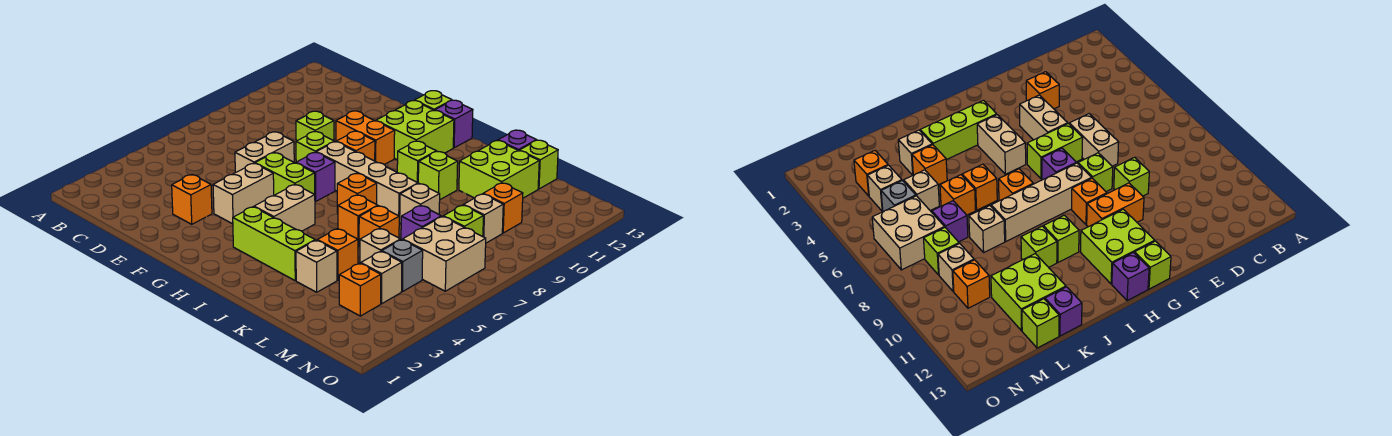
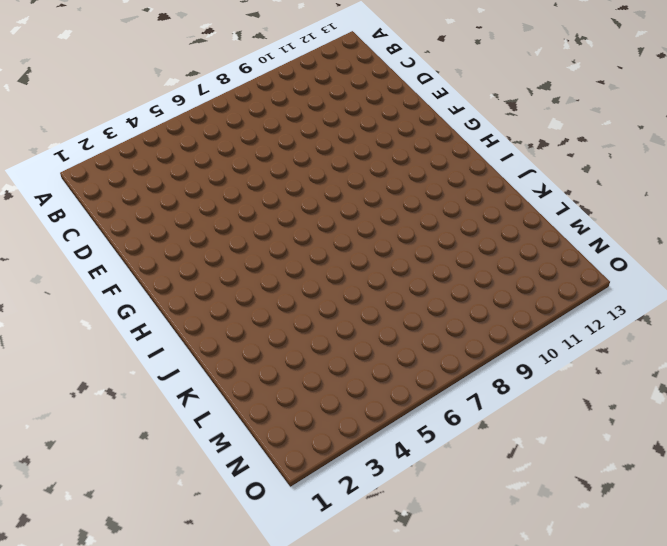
none -> orange brick E3 level 1
none -> tan brick E6:E7 level 1
none -> lime brick E9 level 1
none -> tan brick F4:F5 level 1

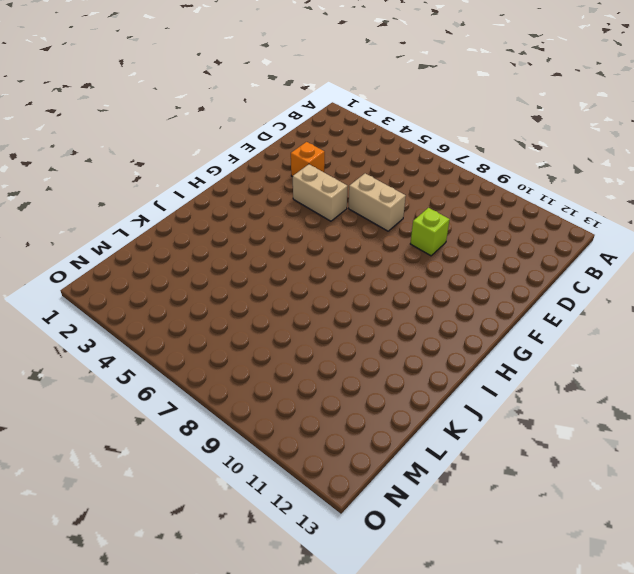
none -> lime brick F6:G6 level 1
none -> lime brick F8 level 1
none -> orange brick F10:G10 level 1
none -> purple brick G7 level 1

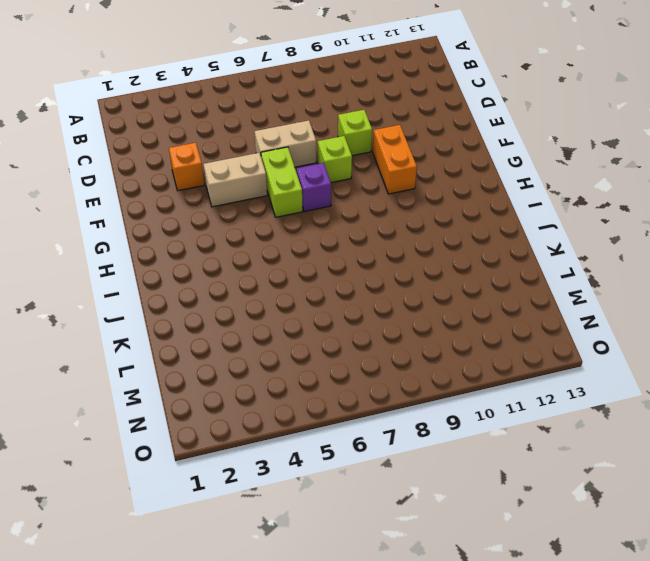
none -> tan brick G8:J8 level 1
none -> orange brick G9 level 1
none -> lime brick G11:H12 level 1
none -> lime brick G13 level 1

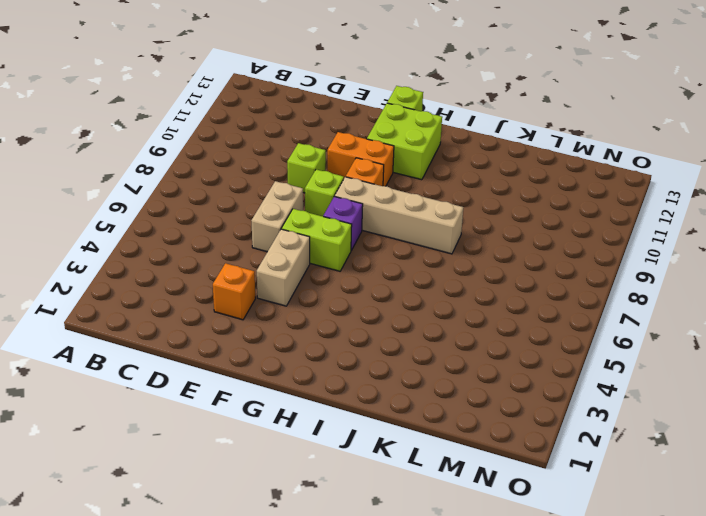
none -> lime brick H3:J3 level 1
none -> tan brick H4:H5 level 1
none -> purple brick H13 level 1
none -> orange brick I7 level 1

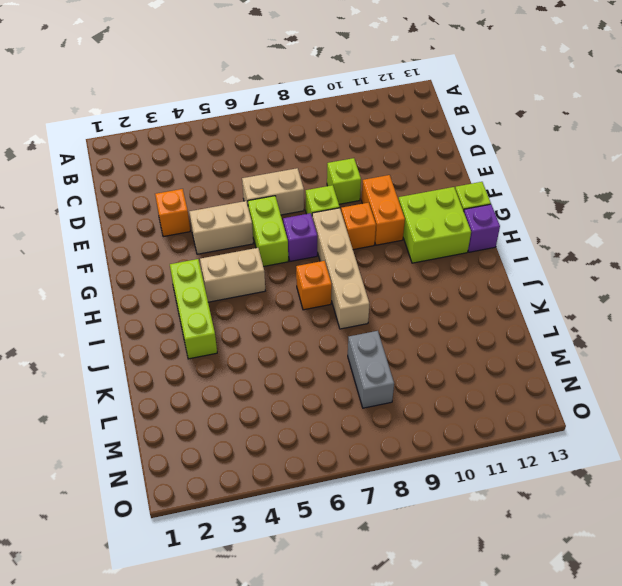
grey brick L8:M8 level 1 -> lime brick M8 level 1
none -> lime brick I10 level 1
none -> orange brick J6 level 1
none -> lime brick J10 level 1
none -> tan brick K3 level 1

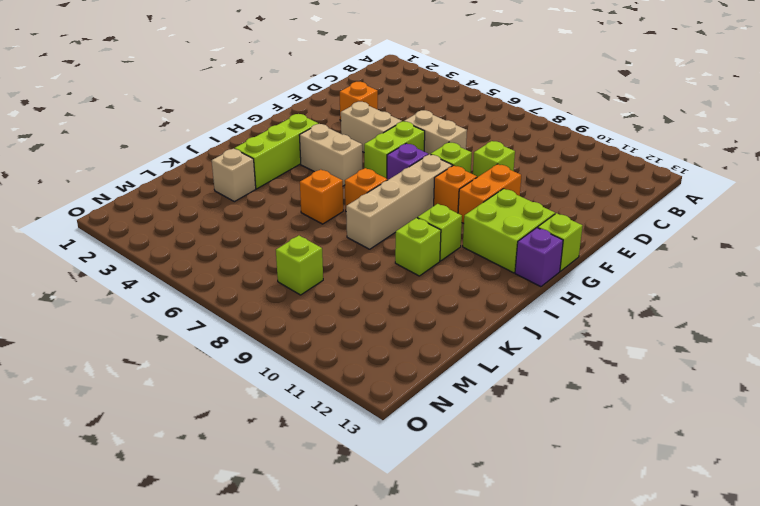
none -> orange brick K4 level 1
none -> orange brick K6 level 1
none -> tan brick K8 level 1
none -> lime brick K11:L12 level 1

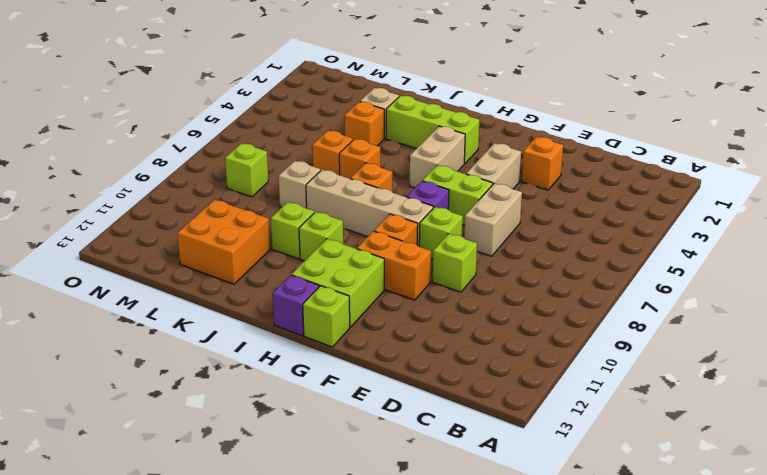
orange brick K11:L12 level 1 -> lime brick K11:L12 level 1
none -> purple brick K13 level 1
none -> tan brick L5 level 1
none -> purple brick L7 level 1
none -> lime brick L13 level 1

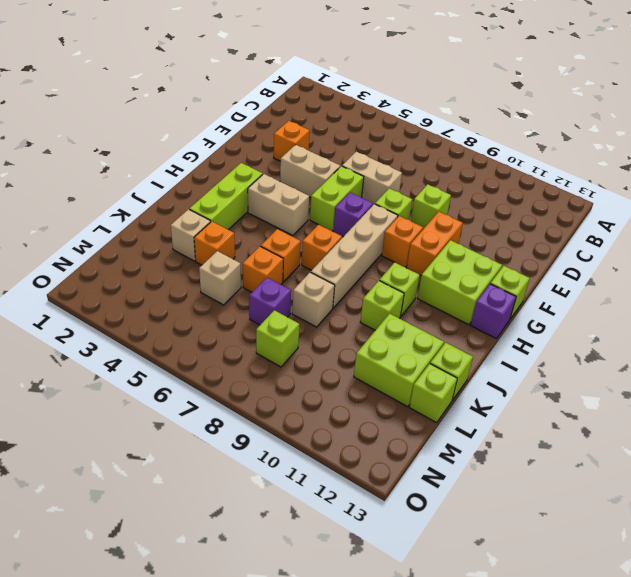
lime brick K13 level 1 -> purple brick K13 level 1
none -> orange brick M3 level 1
none -> tan brick M4 level 1
none -> grey brick M5 level 1
none -> tan brick M6:N7 level 1

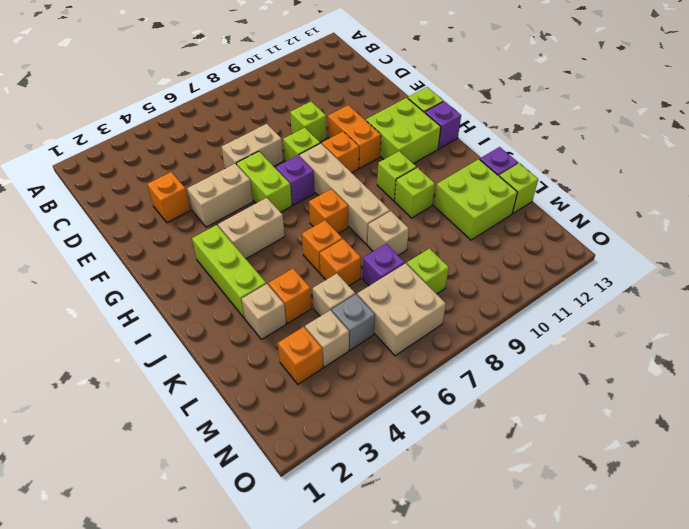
none -> tan brick M9 level 1
none -> orange brick M10 level 1

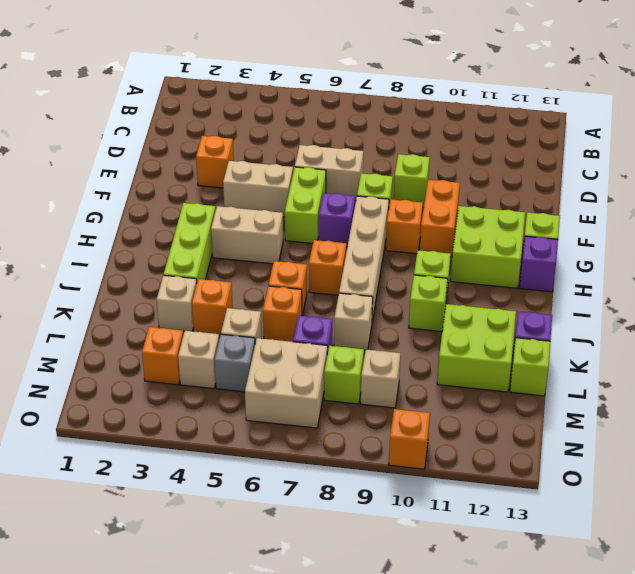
orange brick O10 level 1 -> orange brick M10 level 1

